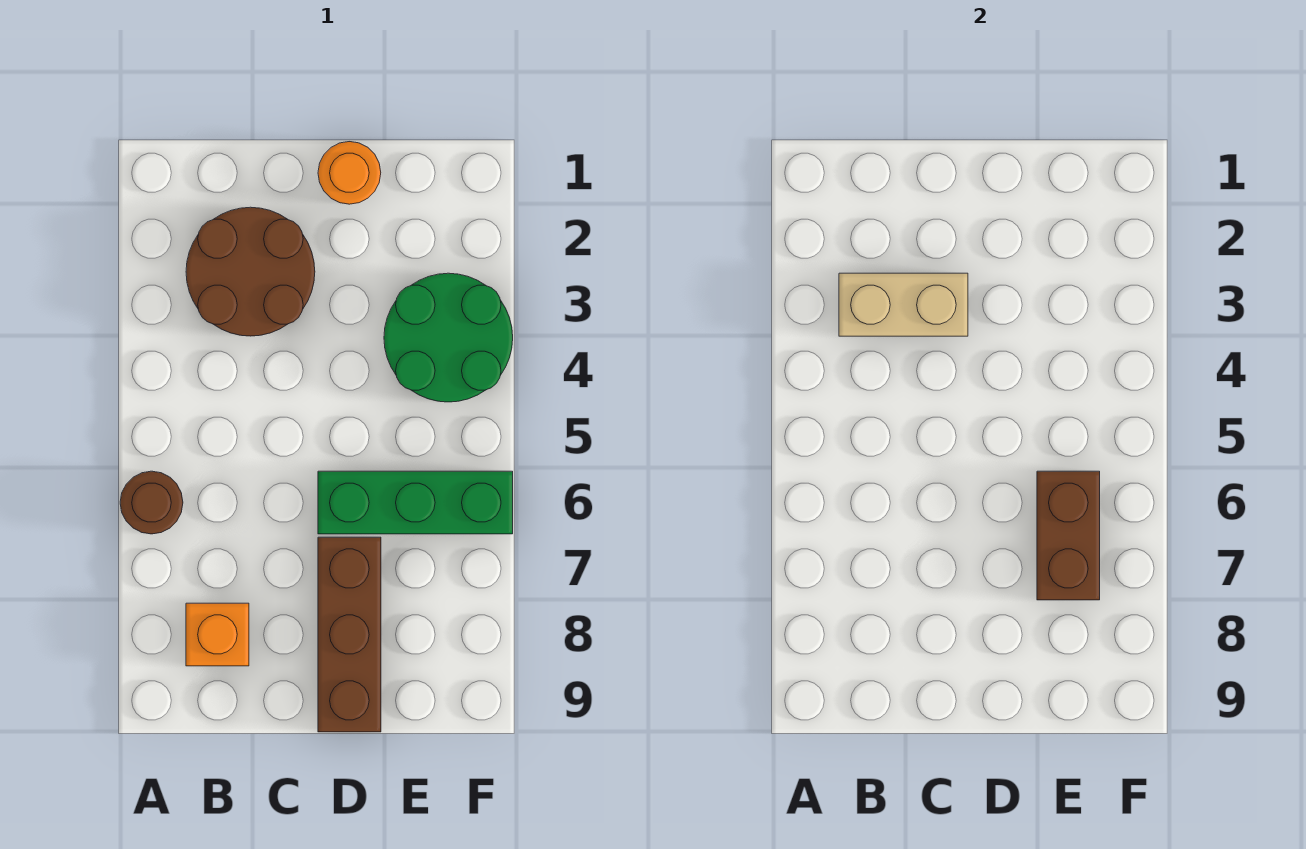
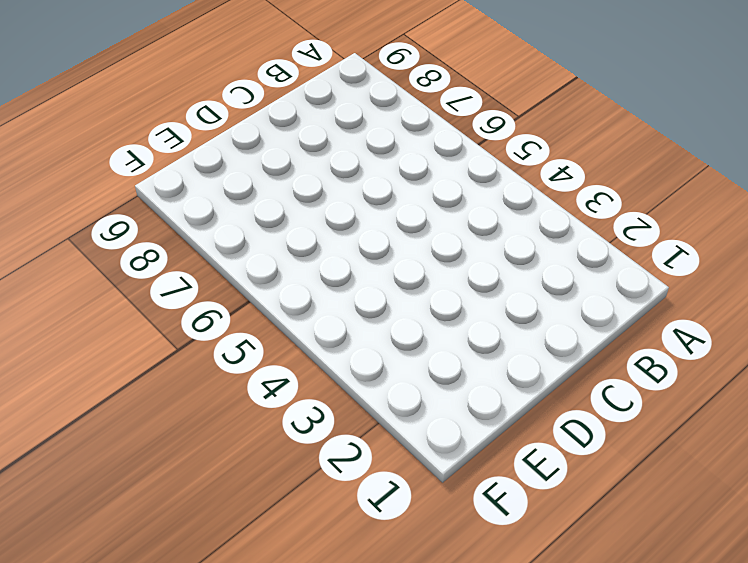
none -> brown round brick A6 level 1
none -> brown round brick B2:C3 level 1

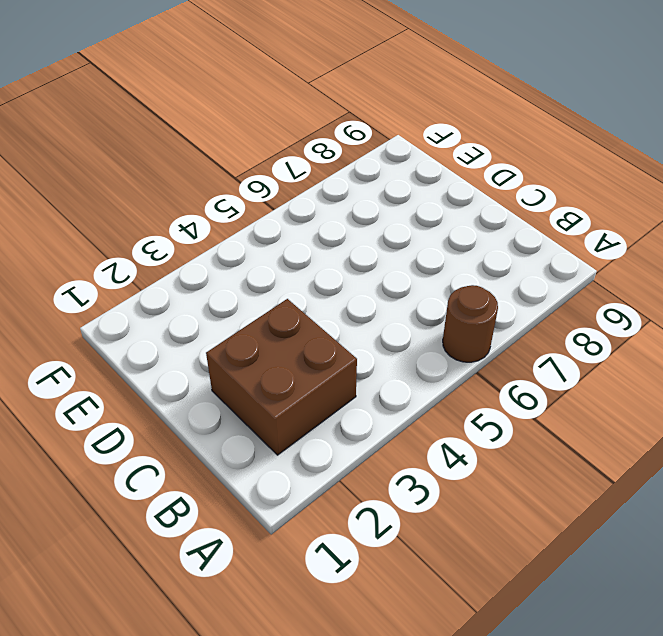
brown brick B2:C3 level 1 -> brown round brick B2:C3 level 1
none -> orange brick B8 level 1
none -> orange round brick D1 level 1

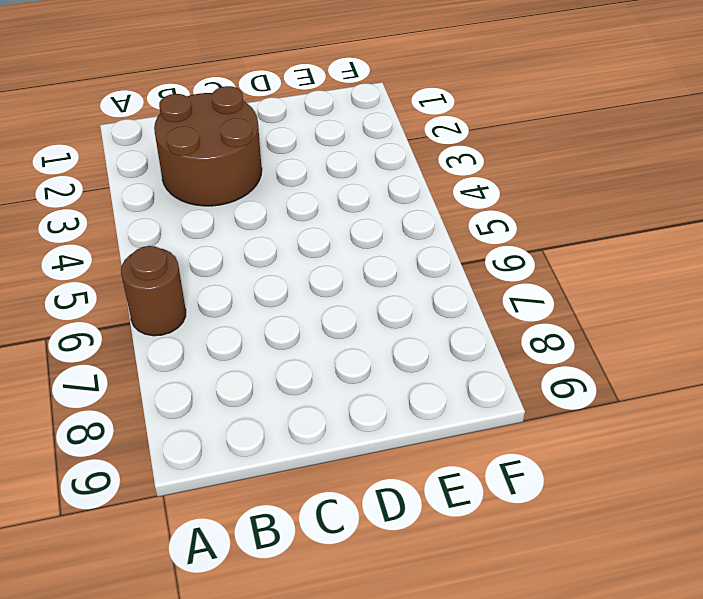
none -> orange brick B8 level 1
none -> orange round brick D1 level 1

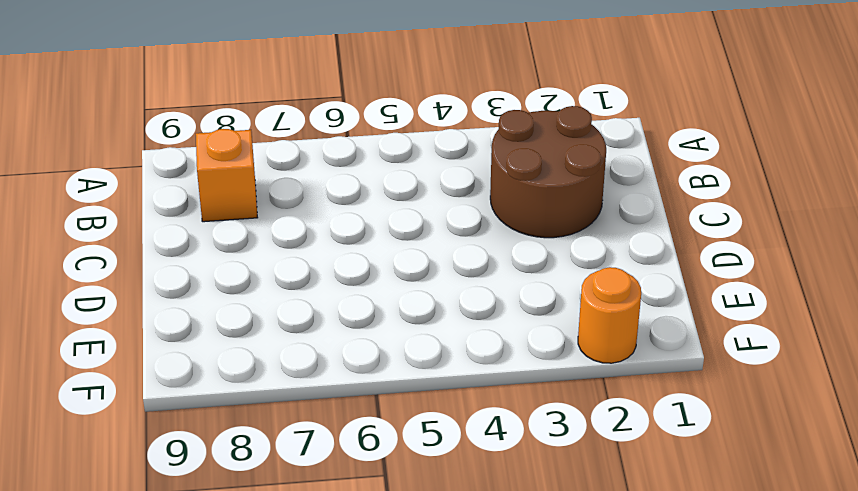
orange round brick F2 level 1 -> orange round brick D1 level 1
none -> brown round brick A6 level 1
none -> green brick D6:F6 level 1

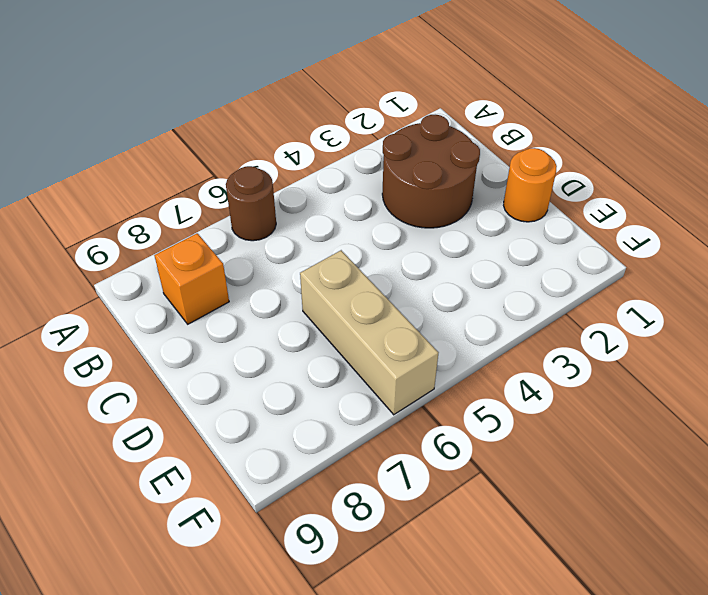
tan brick D6:F6 level 1 -> green brick D6:F6 level 1
none -> brown brick D7:D9 level 1
none -> green round brick E3:F4 level 1

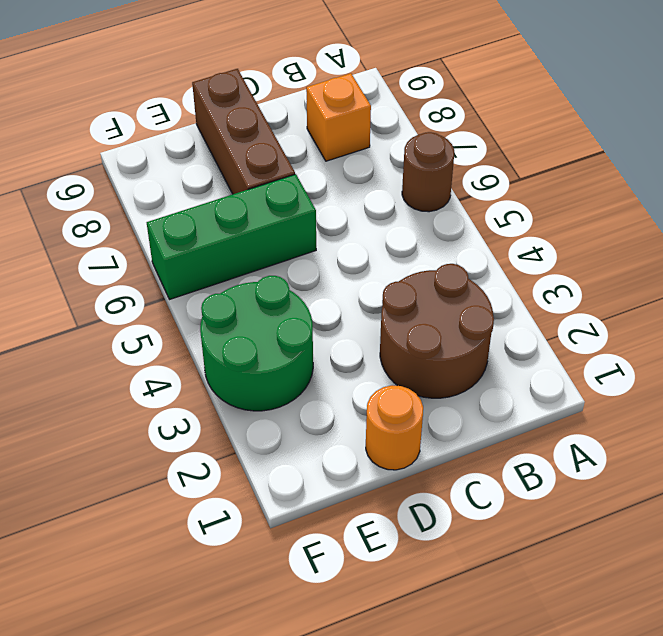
none -> tan brick B3:C3 level 2
none -> brown brick E6:E7 level 2

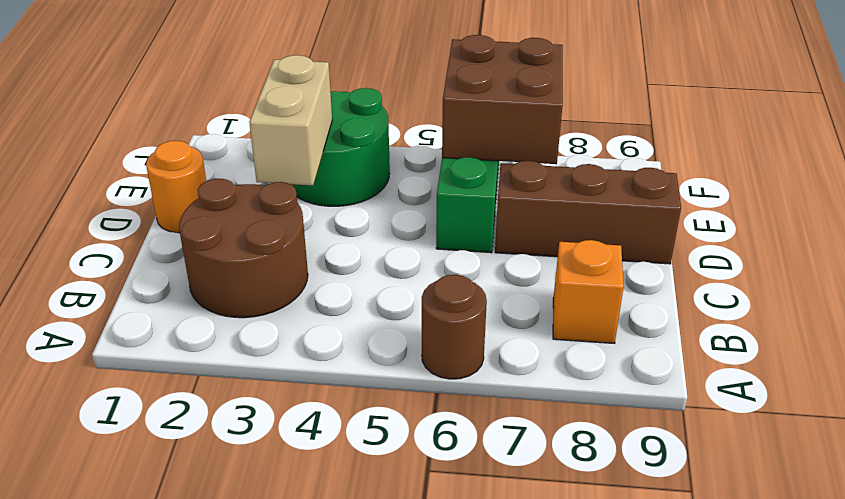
tan brick D3:E3 level 2 -> tan brick B3:C3 level 2
brown brick E6:F7 level 2 -> brown brick E6:E7 level 2

